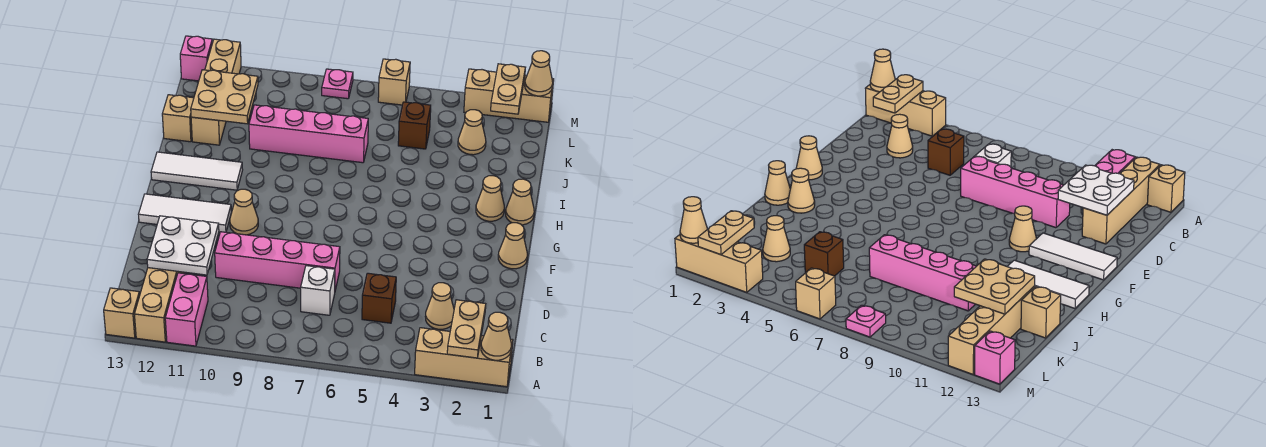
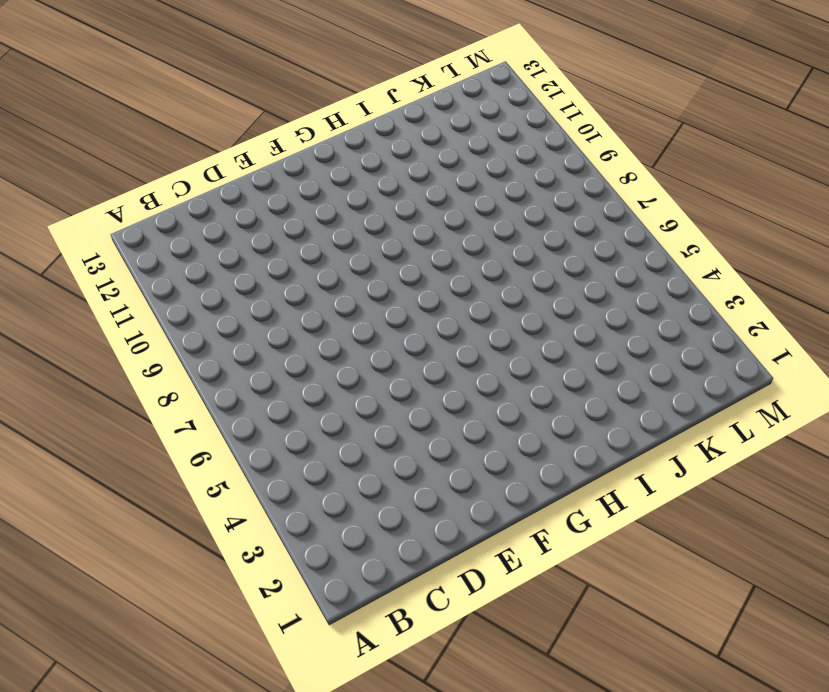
none -> tan brick A1:A3 level 1
none -> pink brick A11:B11 level 1
none -> tan brick A12:D12 level 1

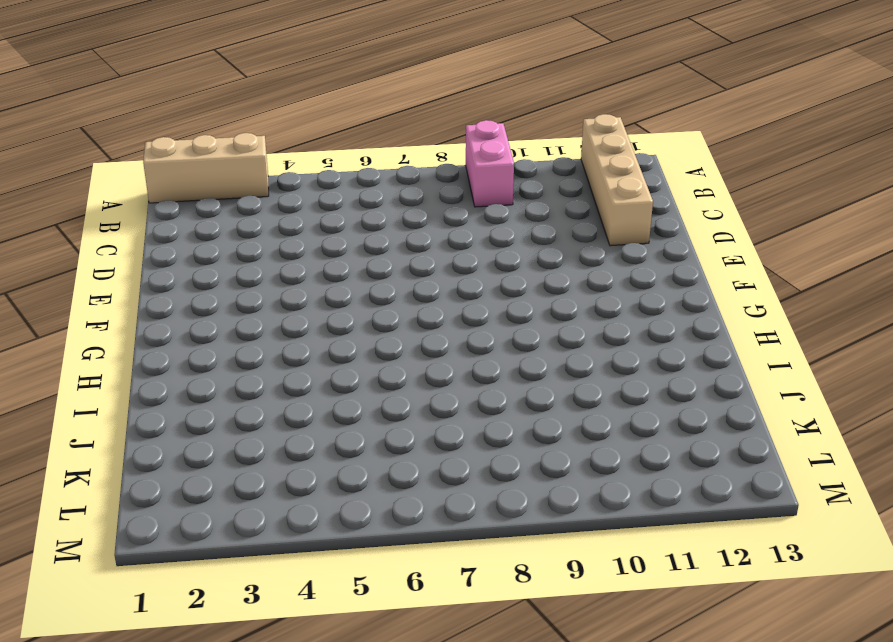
pink brick A9:B9 level 1 -> pink brick A11:B11 level 1
none -> tan brick A13 level 1
none -> tan cone C3 level 1
none -> brown brick C5 level 1

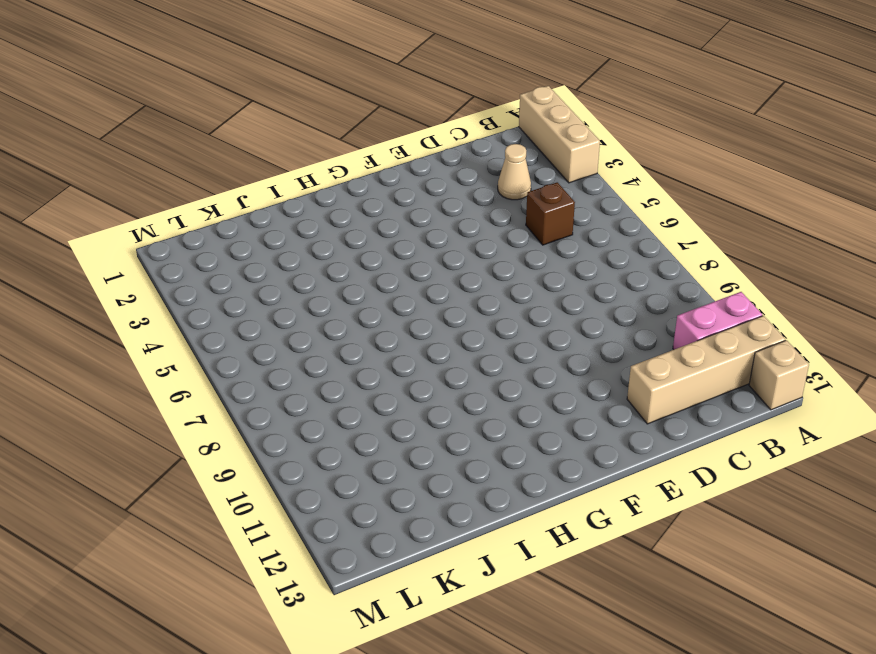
none -> white brick C7 level 1
none -> pink brick D7:D10 level 1
none -> tan cone F1 level 1

